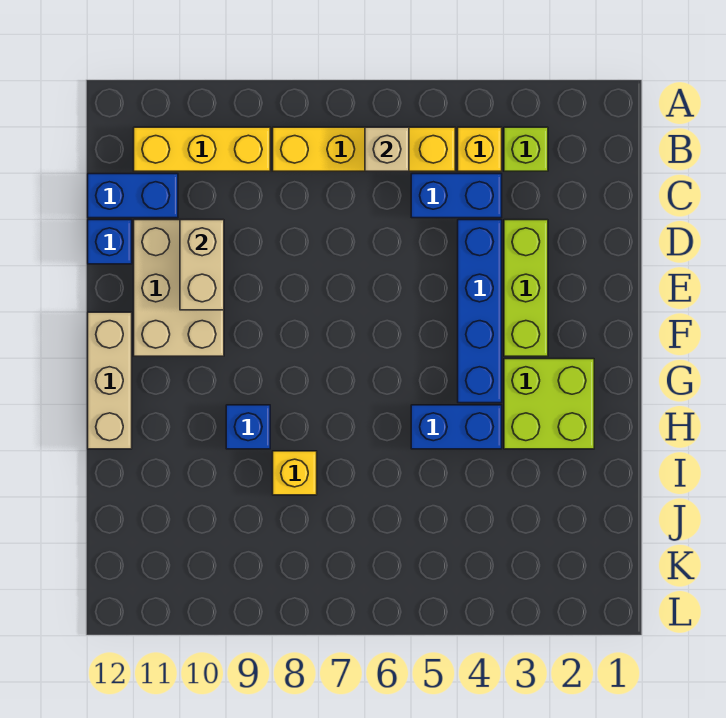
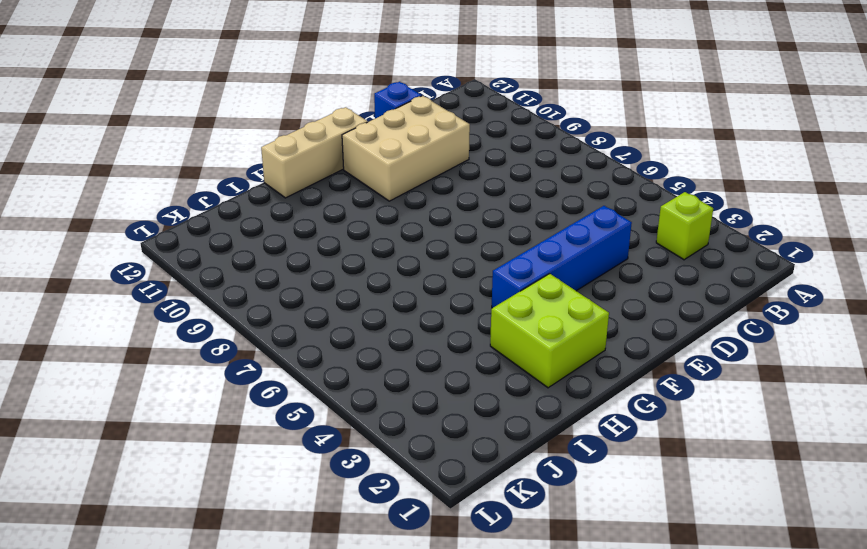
none -> yellow brick B4 level 1
none -> yellow brick B5:B8 level 1
none -> yellow brick B9:B11 level 1

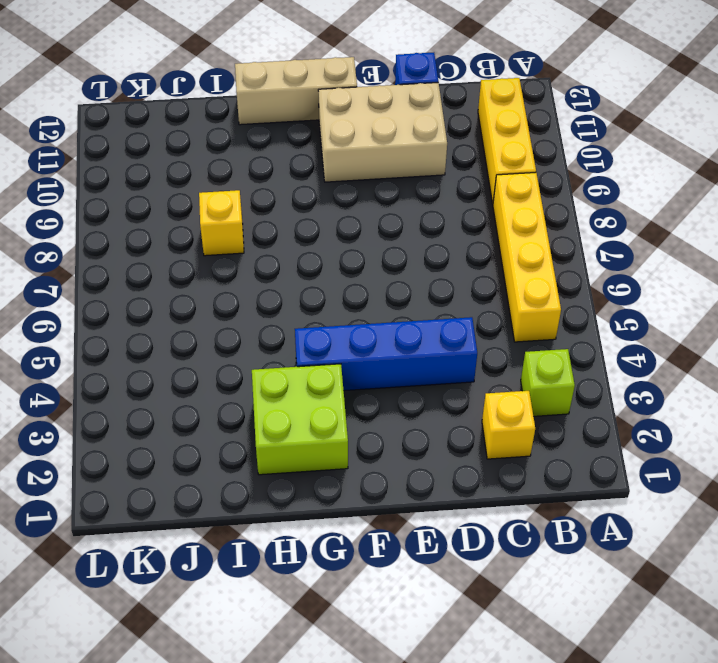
yellow brick C2 level 1 -> yellow brick B4 level 1
none -> blue brick C4:C5 level 1
none -> blue brick C11:C12 level 1
none -> lime brick D3:F3 level 1

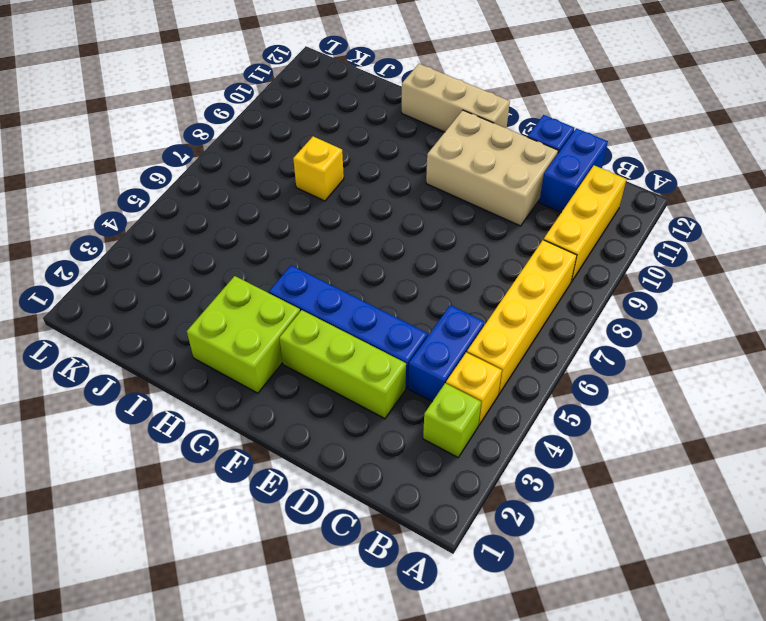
none -> blue brick H4:H5 level 1
none -> blue brick H9 level 1
none -> tan brick B6 level 2

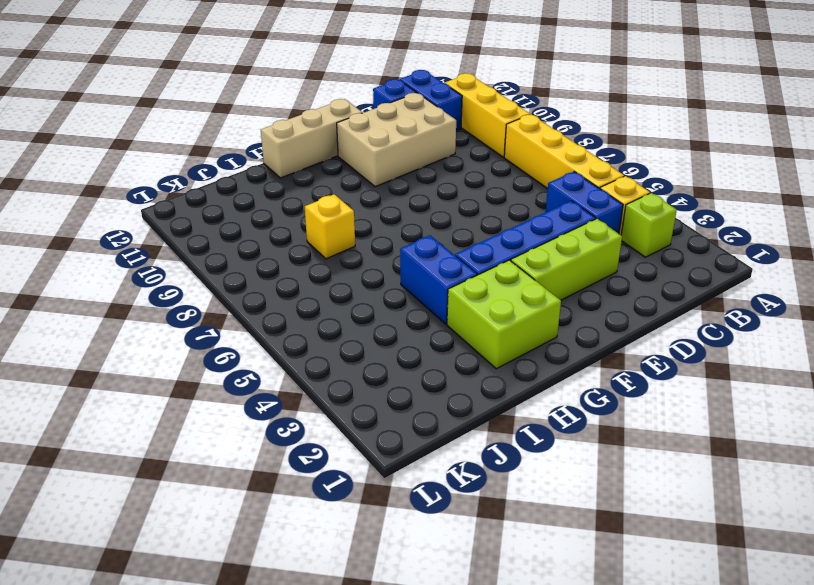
none -> blue brick H9 level 1
none -> tan brick B6 level 2
none -> tan brick D10:E10 level 2

